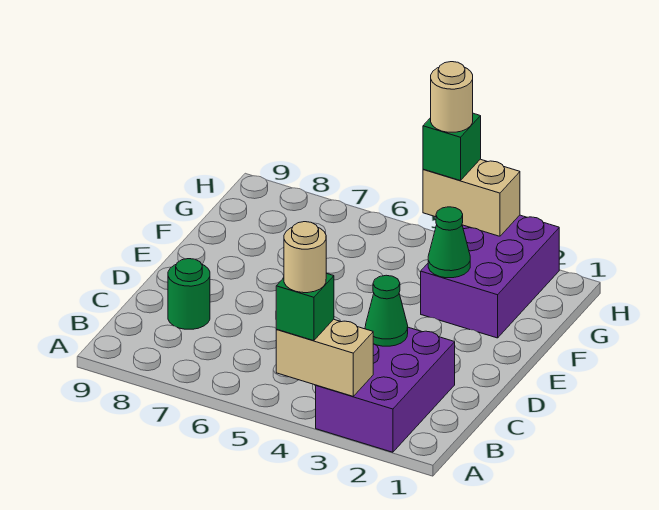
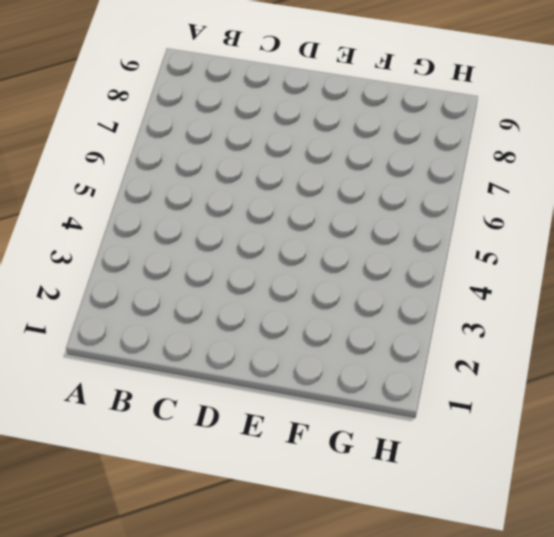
none -> purple brick A2:C3 level 1
none -> green round brick C8 level 1

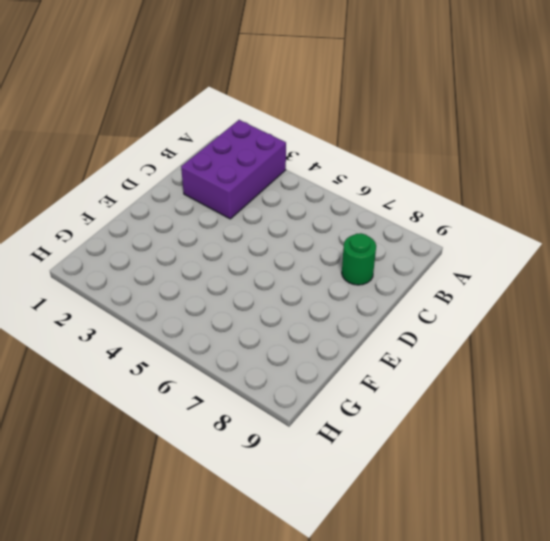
none -> purple brick F2:H3 level 1
none -> tan brick A3:A4 level 2

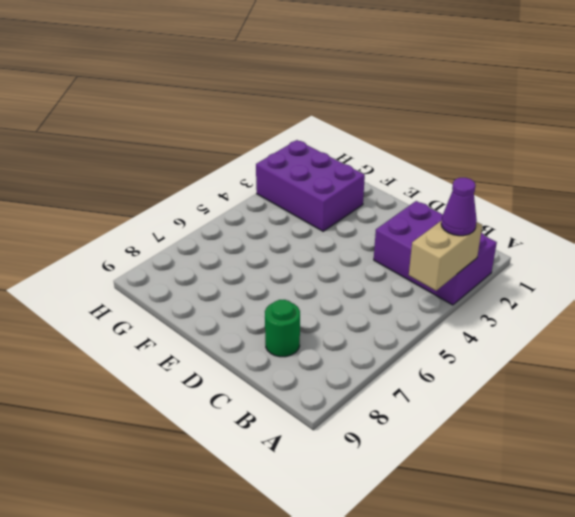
purple cone A3 level 3 -> none
none -> green cone C3 level 2
none -> green cone F3 level 2

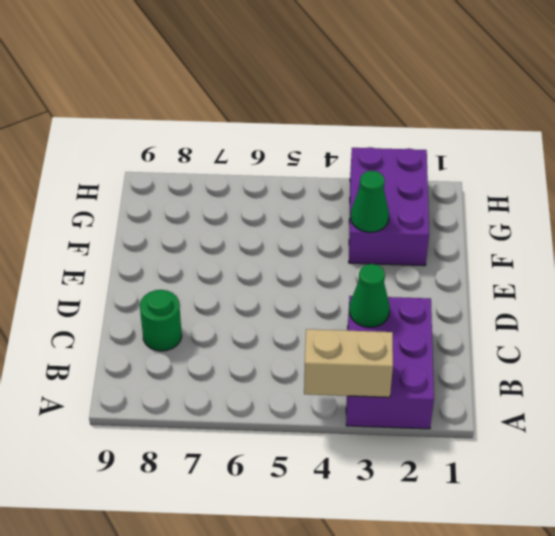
none -> tan brick H3:H4 level 2
none -> green brick A4 level 3

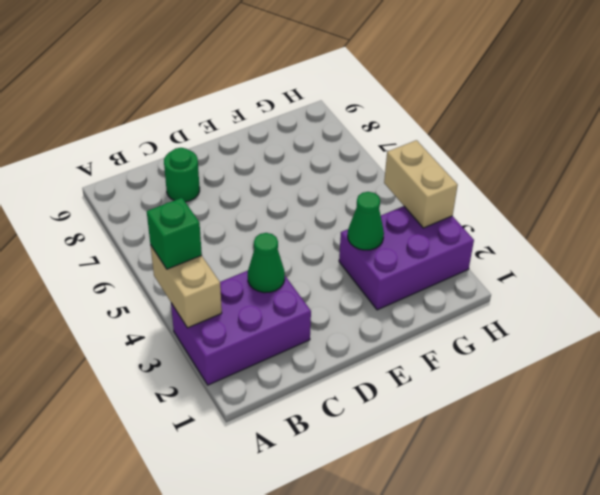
none -> green brick H4 level 3
none -> tan round brick A4 level 4

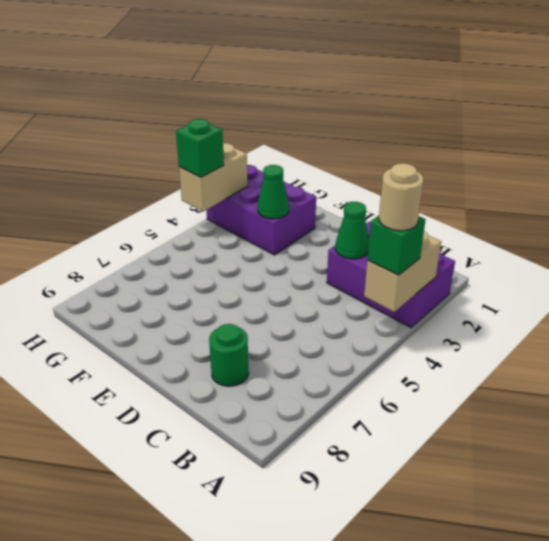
none -> tan round brick H4 level 4

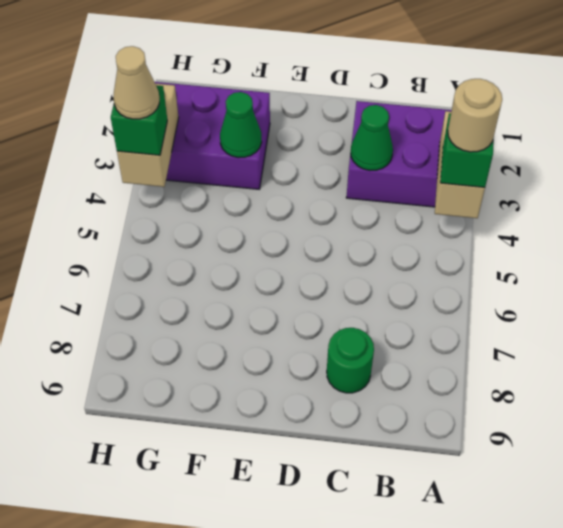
tan cone H4 level 4 -> tan round brick H4 level 4

